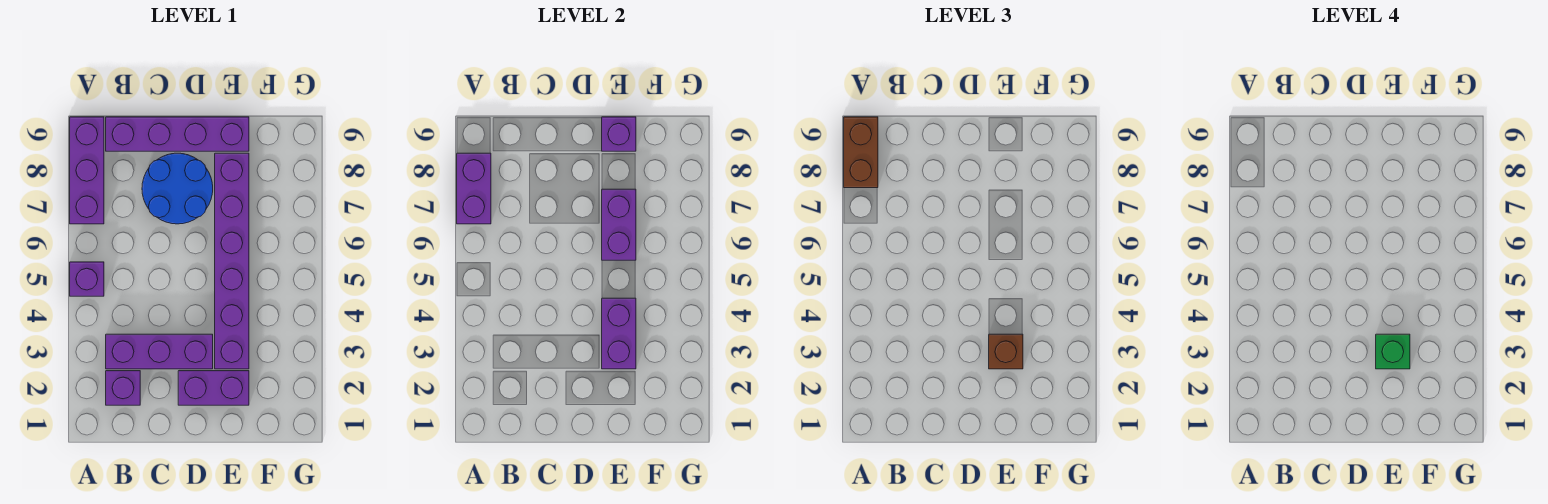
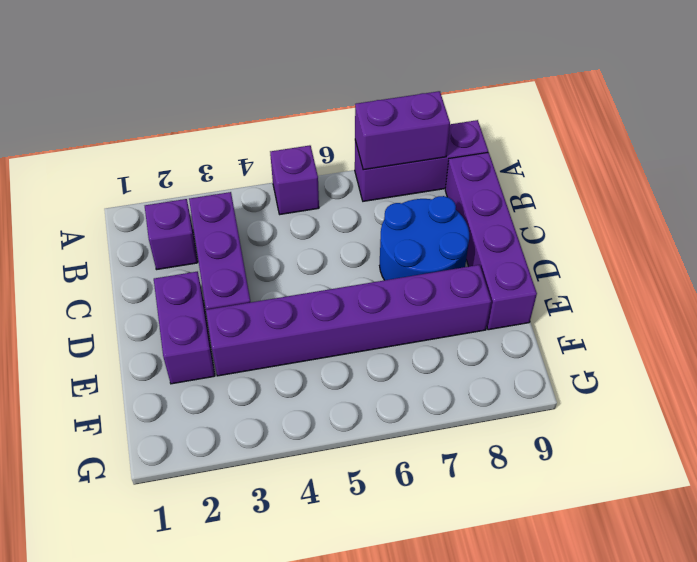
none -> purple brick E3:E4 level 2
none -> purple brick E6:E7 level 2
none -> purple brick E9 level 2

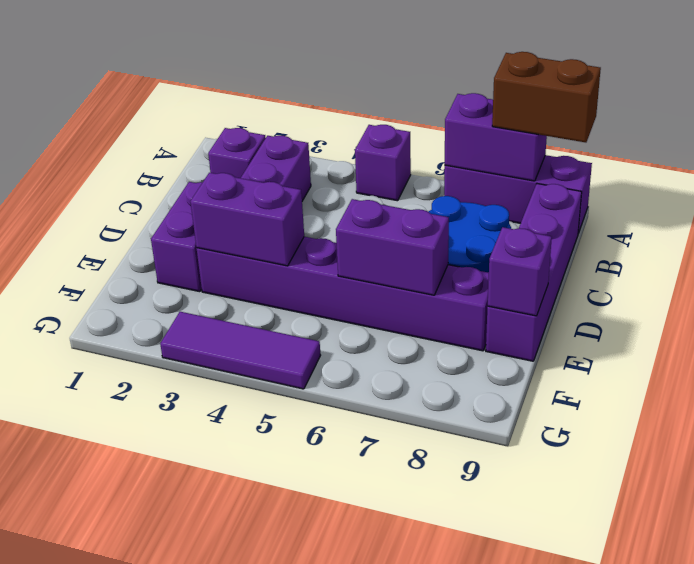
purple tile G3:G5 level 1 -> none
none -> brown brick E3 level 3
none -> green brick E3 level 4

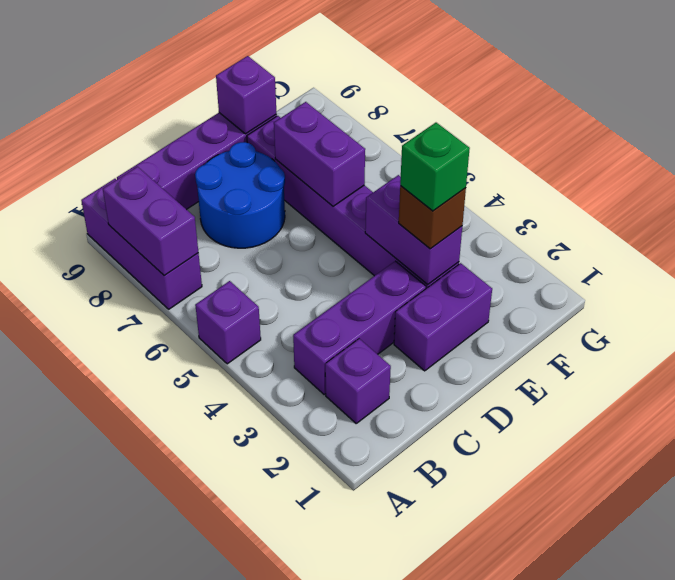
none -> brown brick A8:A9 level 3

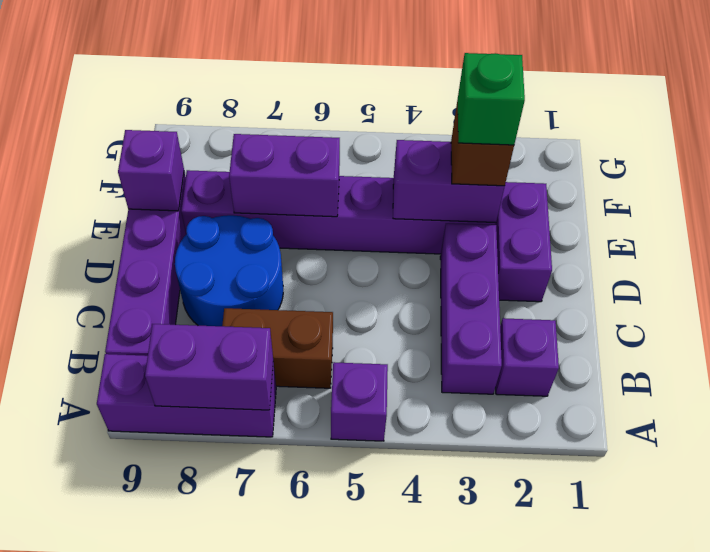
brown brick B6:B7 level 1 -> brown brick A8:A9 level 3

